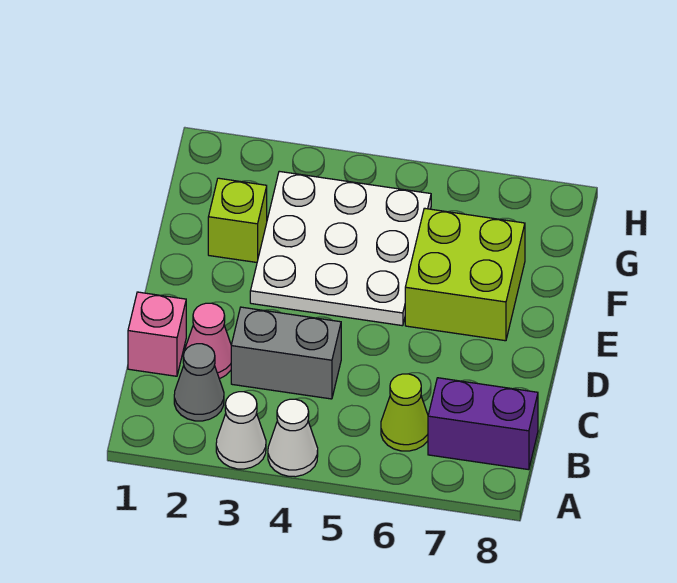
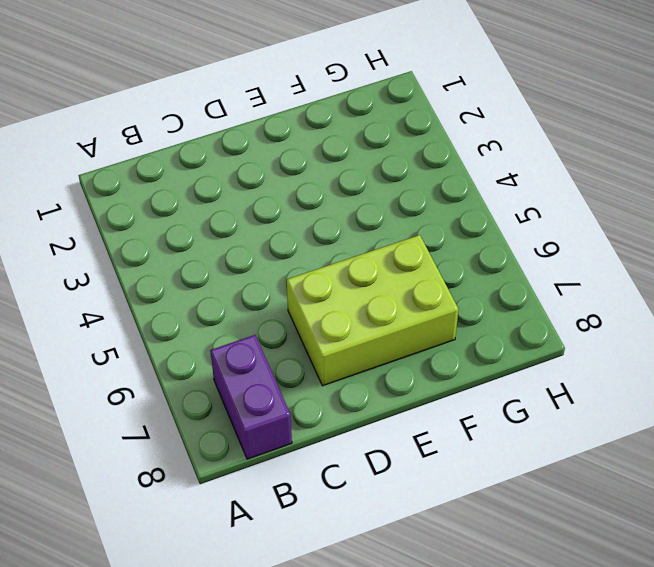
lime brick D6:F7 level 1 -> lime brick E6:F7 level 1
none -> white cone A3 level 1
none -> white cone A4 level 1

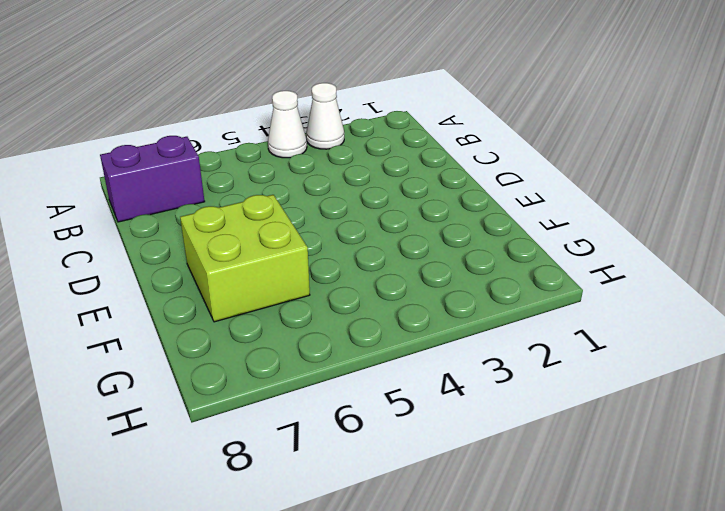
none -> grey cone B2 level 1
none -> lime cone B6 level 1

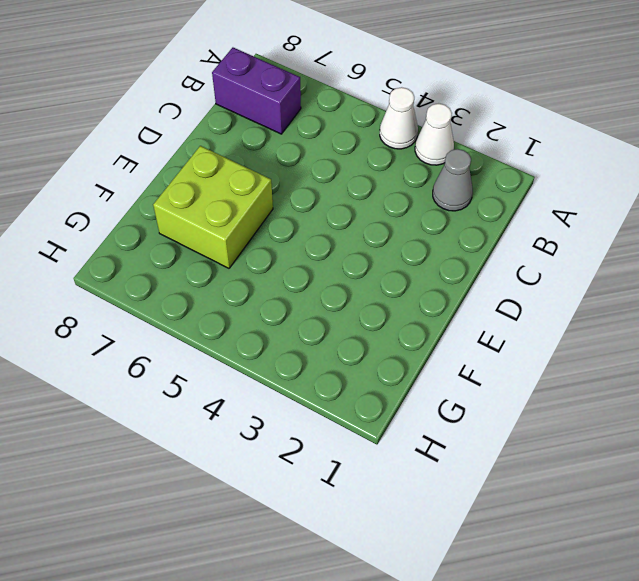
none -> lime cone B6 level 1
none -> pink brick C1 level 1

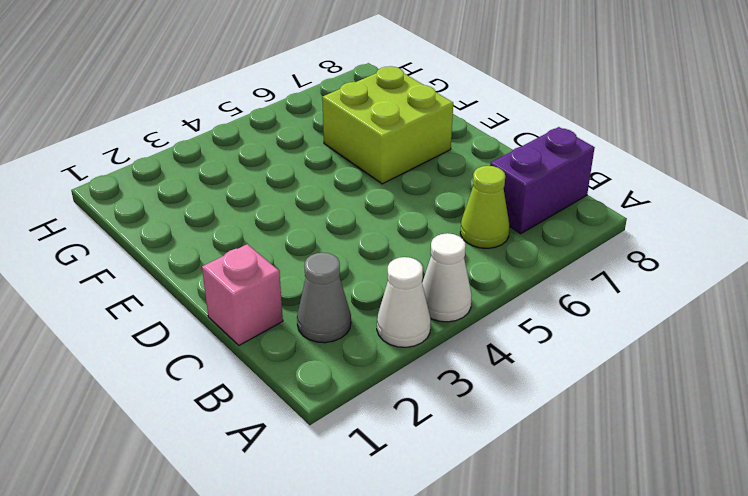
none -> pink cone C2 level 1
none -> grey brick C3:C4 level 1

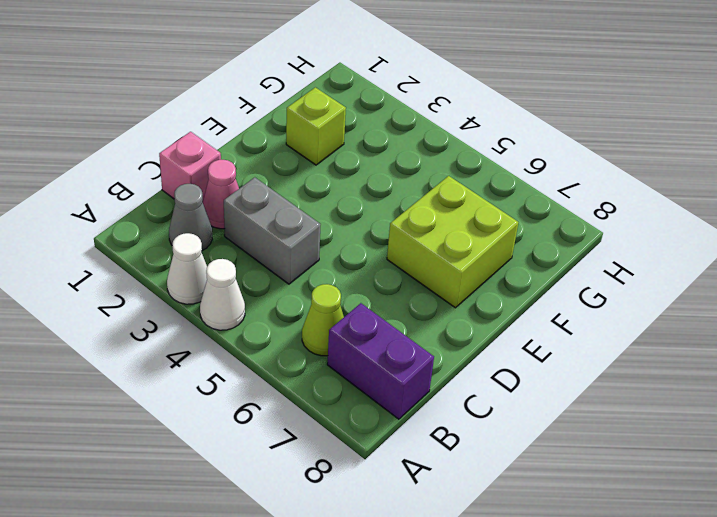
none -> white plate E3:G5 level 1

